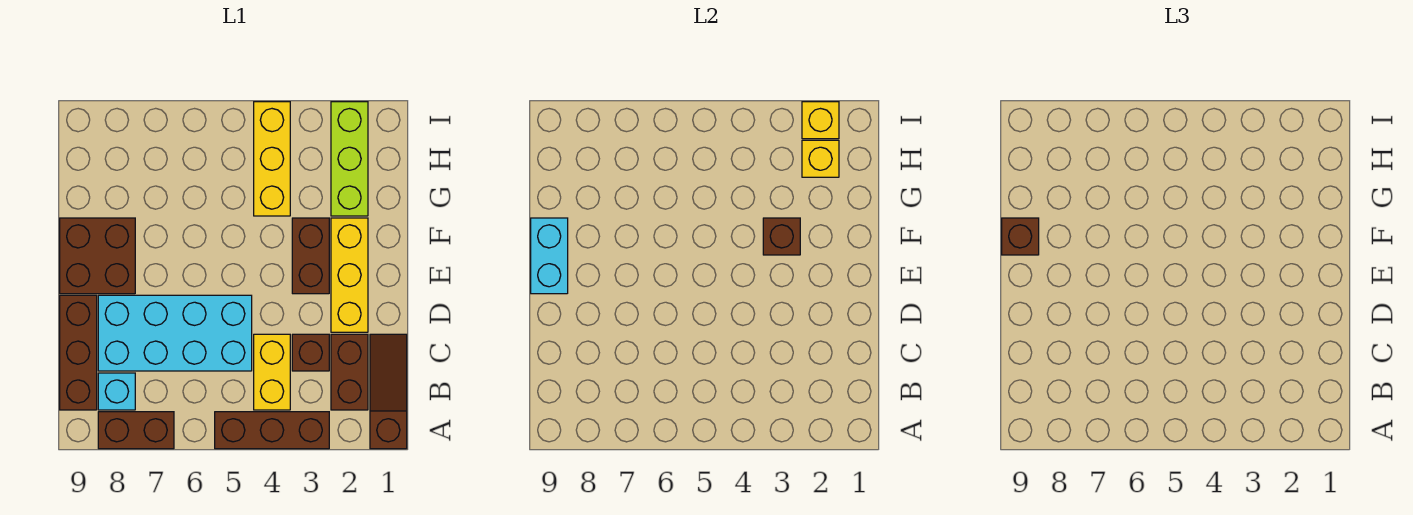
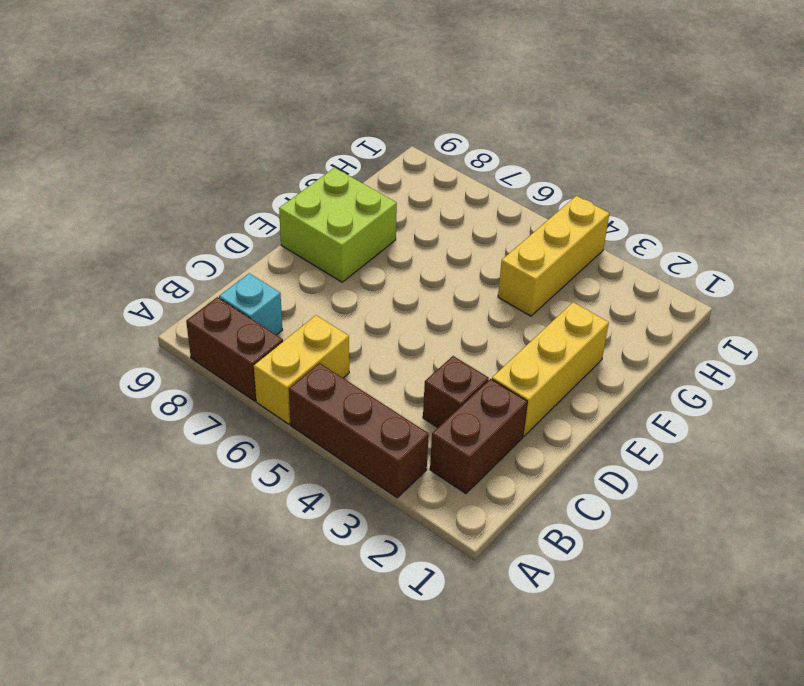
yellow brick A6:B6 level 1 -> yellow brick B4:C4 level 1
lime brick E8:F9 level 1 -> brown brick E8:F9 level 1
none -> brown slope A1:C1 level 1 top A
none -> brown brick B9:D9 level 1
none -> cyan brick C5:D8 level 1

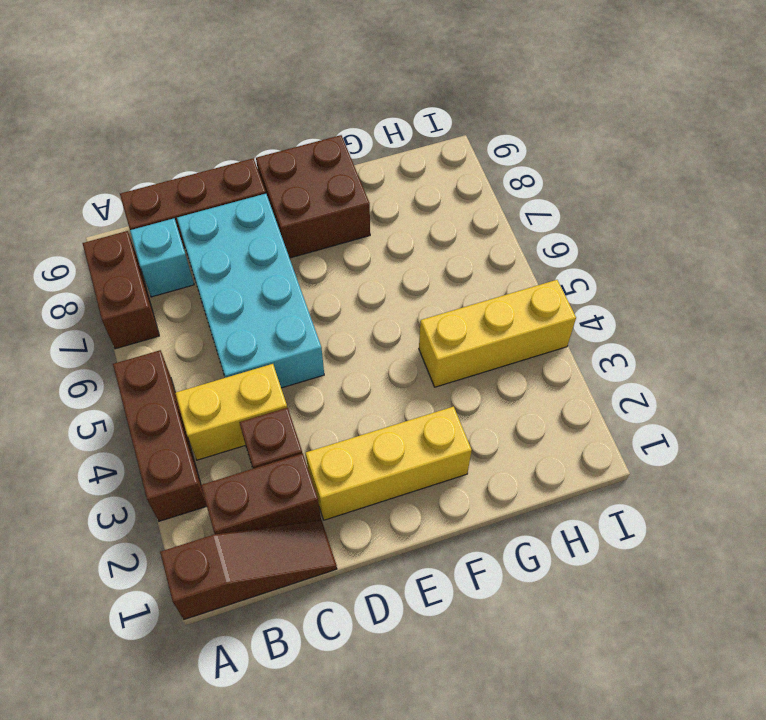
none -> brown brick E3:F3 level 1
none -> lime brick G2:I2 level 1
none -> cyan brick E9:F9 level 2

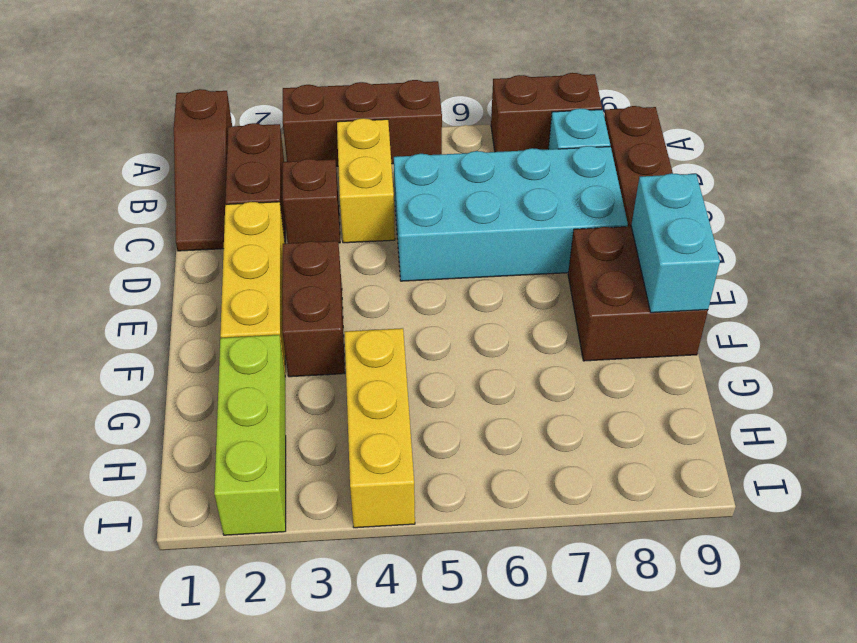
none -> brown brick F3 level 2
none -> yellow brick H2 level 2
none -> yellow brick I2 level 2

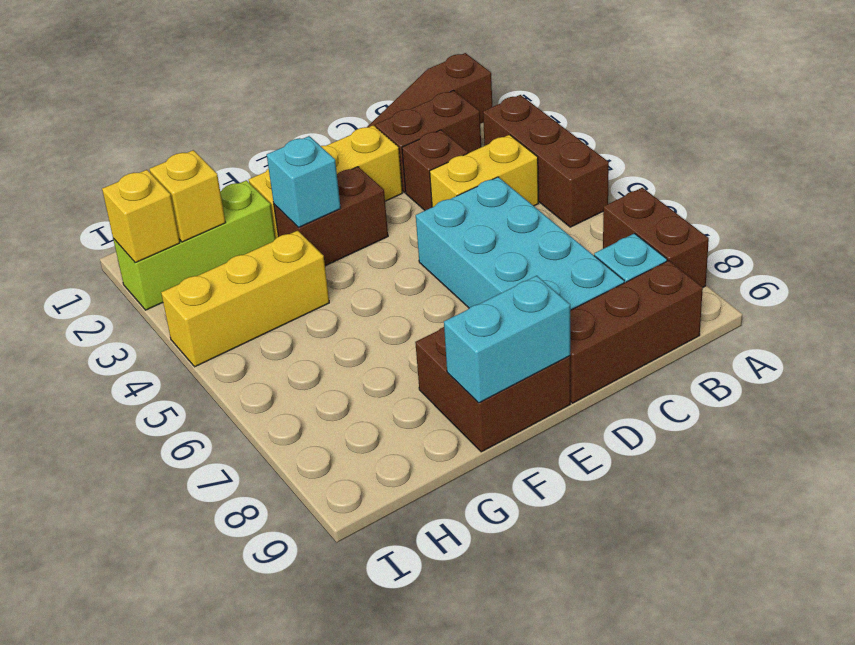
cyan brick F3 level 2 -> brown brick F3 level 2
none -> brown brick F9 level 3

